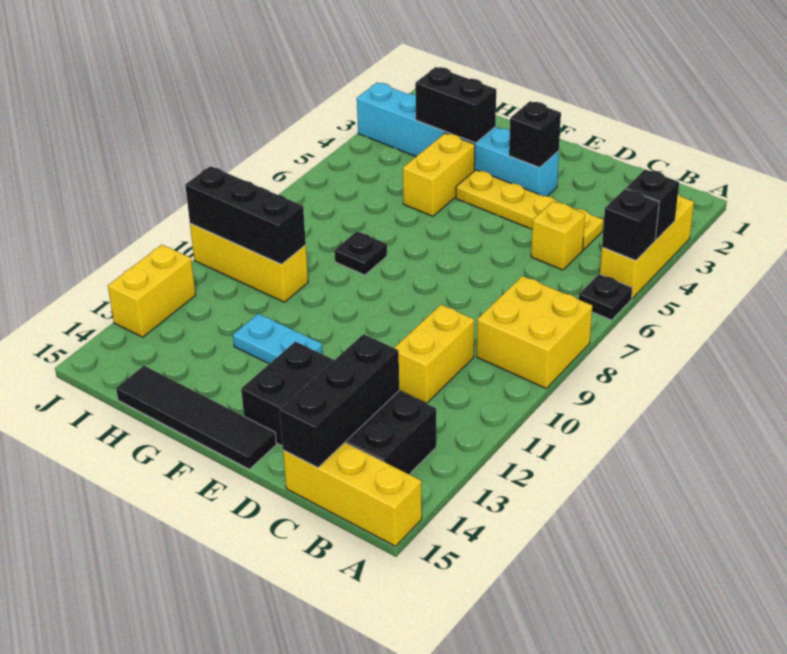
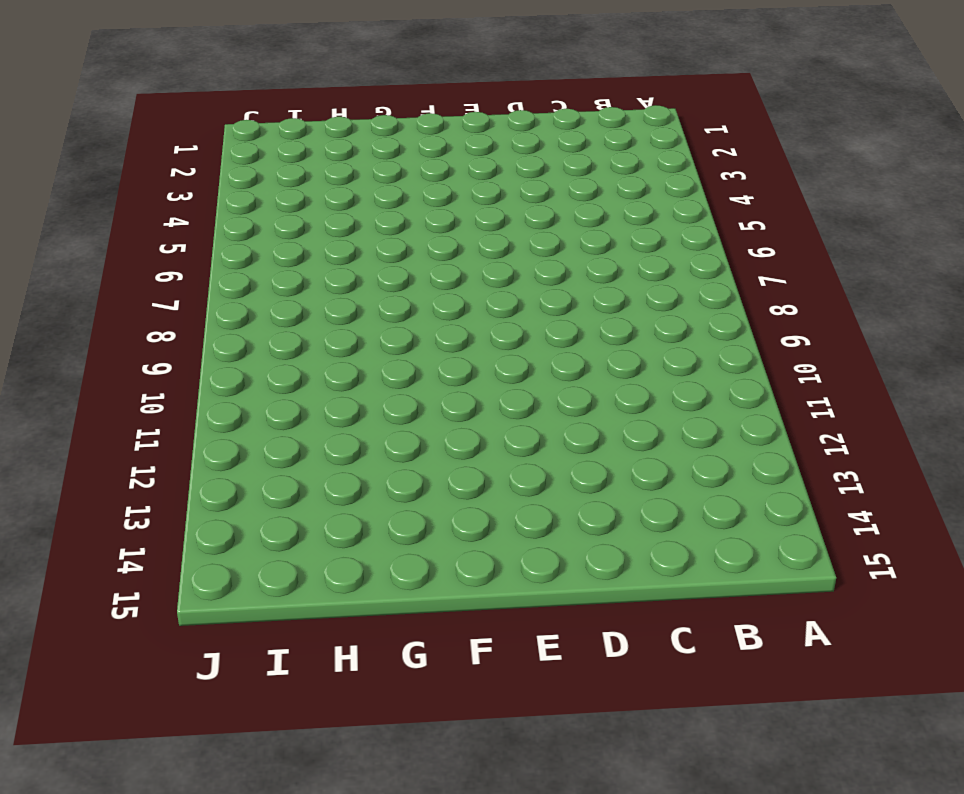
none -> yellow brick A3:A5 level 1
none -> black plate A6 level 1
none -> yellow brick A8:B9 level 1

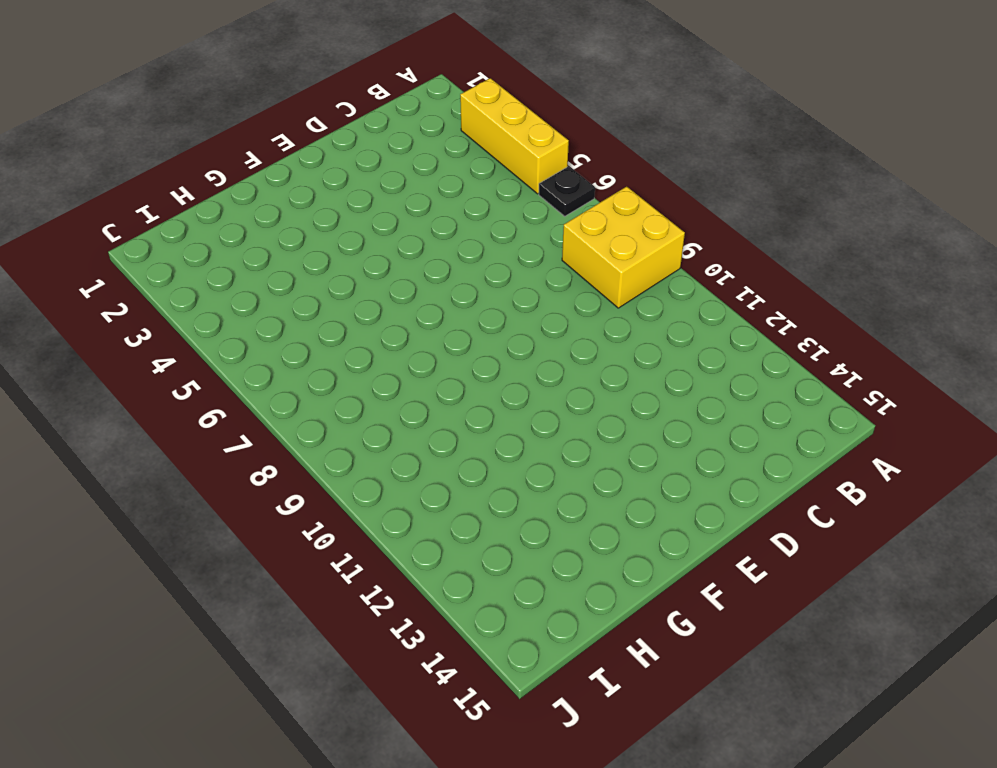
none -> yellow brick A15:C15 level 1
none -> black brick B13:E14 level 1
none -> yellow plate C4:F4 level 1

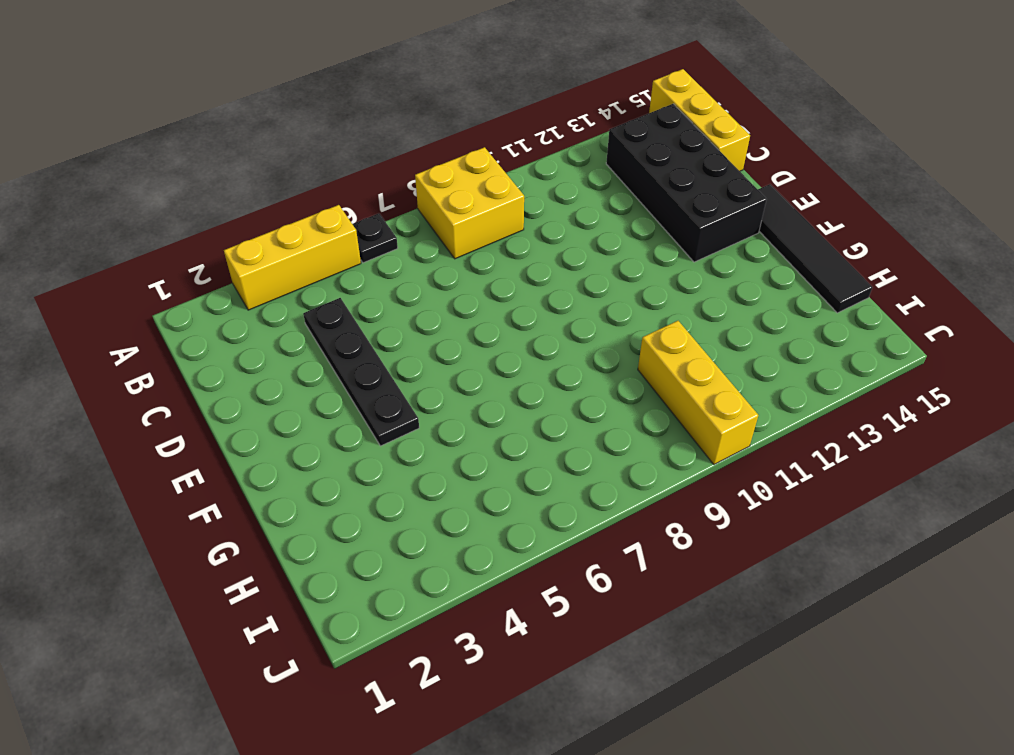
black plate C4:F4 level 1 -> yellow plate C4:F4 level 1
none -> yellow brick C5 level 1
none -> yellow brick C10:C11 level 1
none -> cyan brick E3:J3 level 1

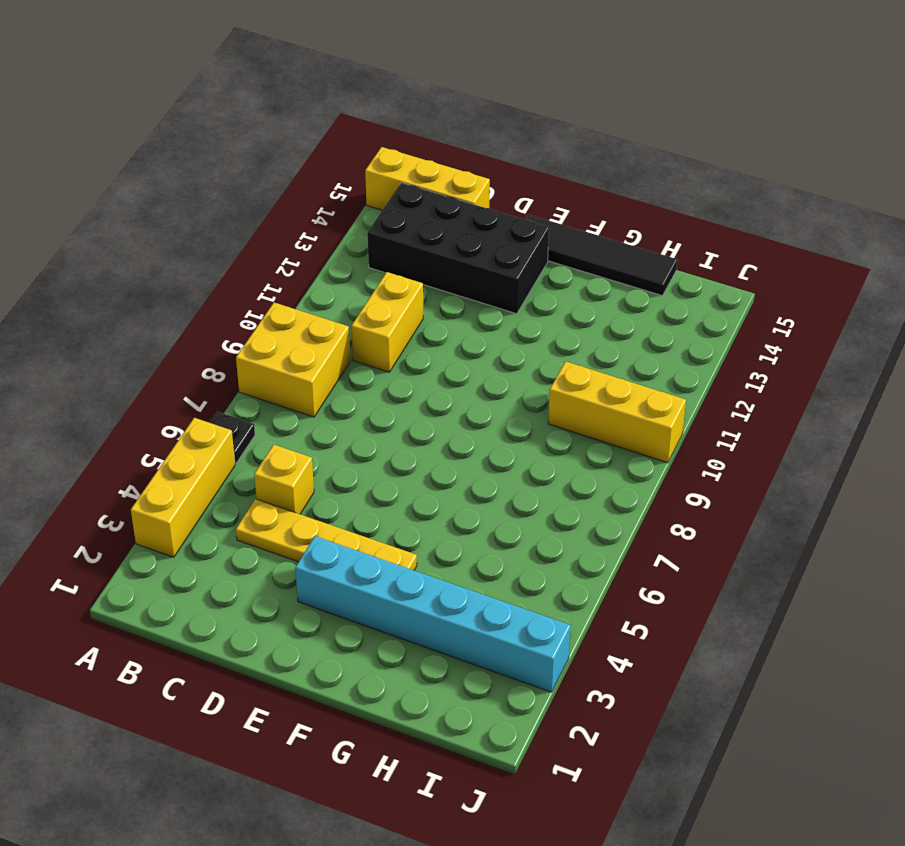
none -> cyan plate F12:G12 level 1
none -> yellow brick G4:G5 level 1
none -> black plate G8 level 1

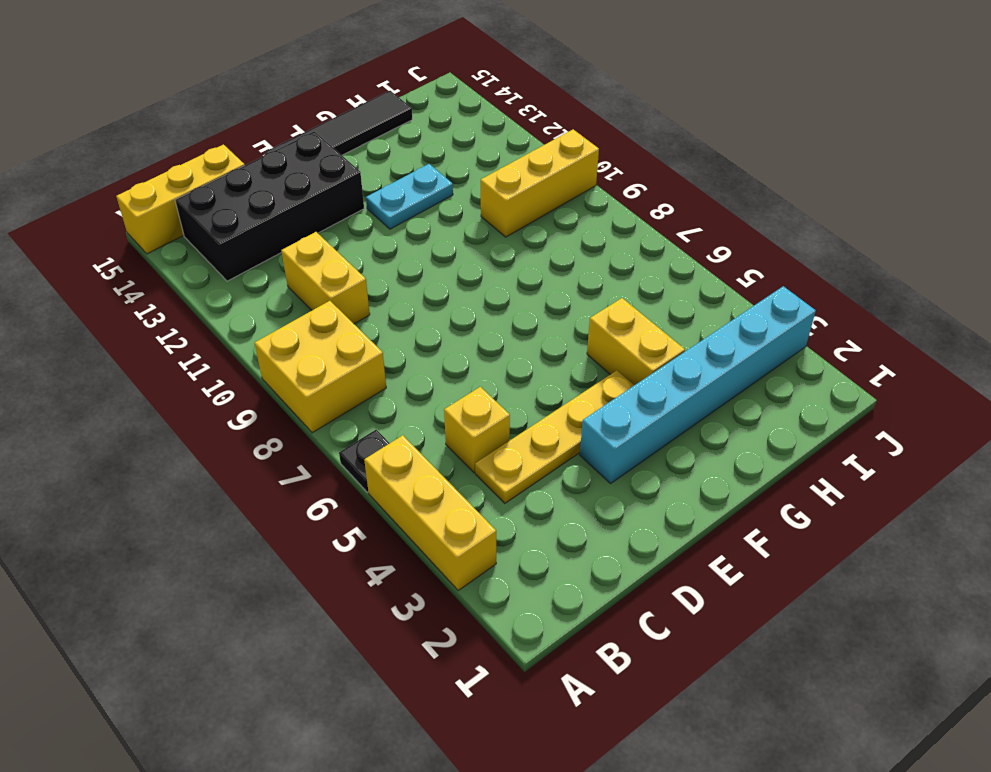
none -> black plate G8 level 1
none -> yellow brick J12:J13 level 1
none -> black brick A4 level 2

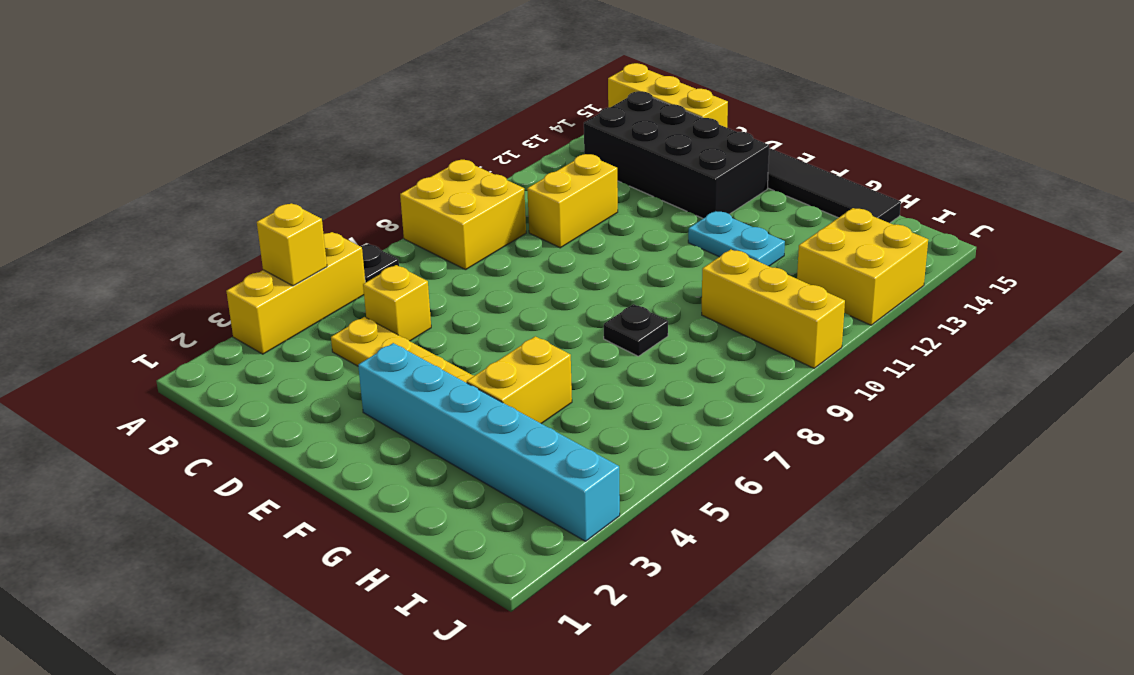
yellow brick A4 level 2 -> black brick A4 level 2
yellow brick I12:J13 level 1 -> yellow brick J12:J13 level 1
none -> black brick A5 level 2
none -> black brick C13:C15 level 2
none -> black brick E3 level 2

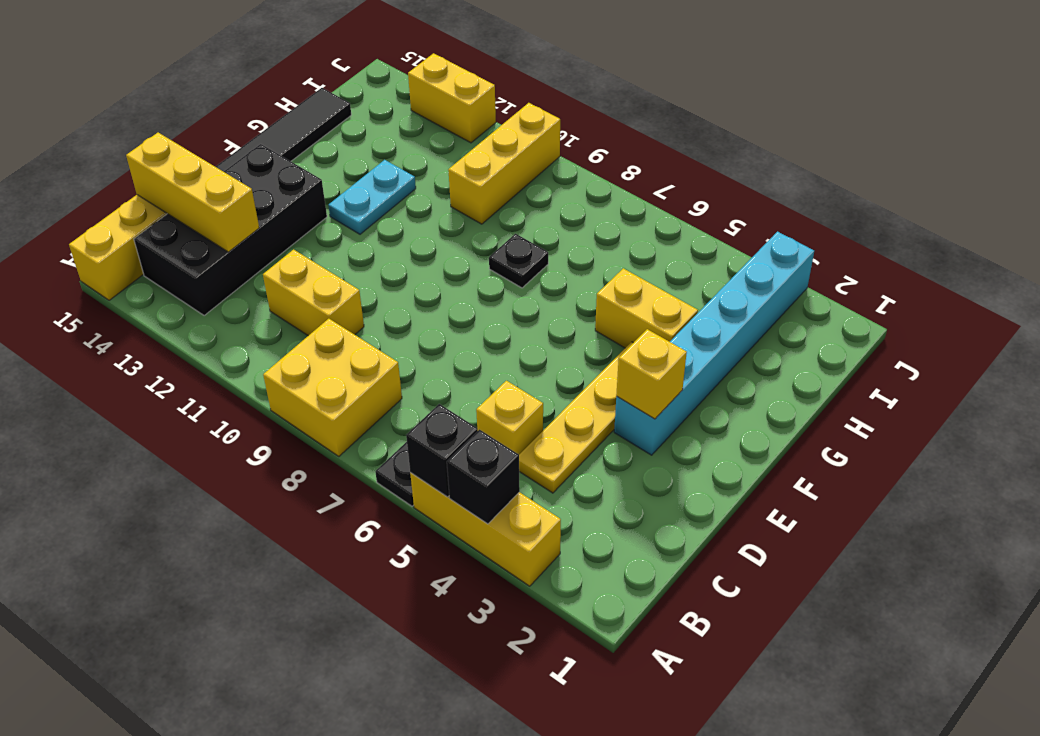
yellow brick C13:C15 level 2 -> black brick C13:C15 level 2
yellow brick E3 level 2 -> black brick E3 level 2
none -> black brick G3:H3 level 2
none -> black brick H10:J10 level 2

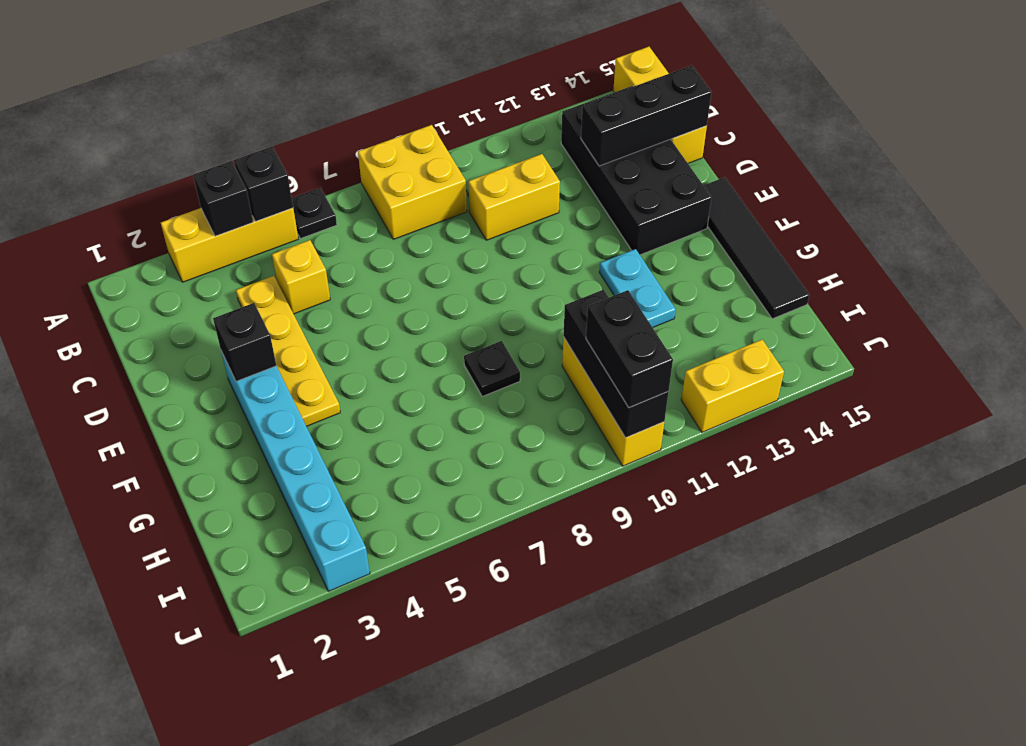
black brick I10:J10 level 3 -> black brick G3:H3 level 2
none -> yellow brick G4:G5 level 1

